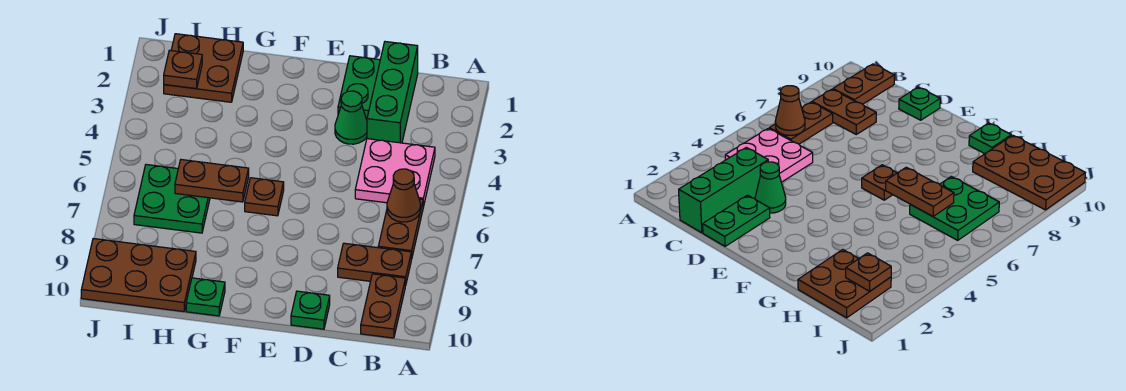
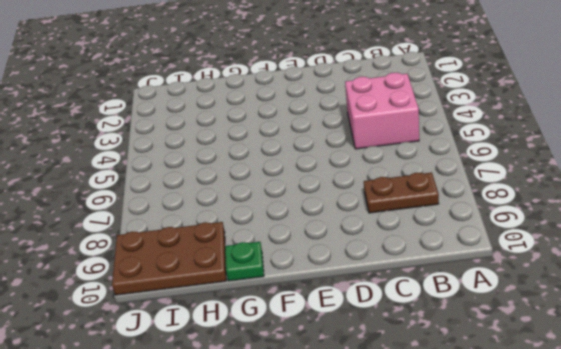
pink brick B4:C5 level 1 -> pink plate B4:C5 level 1
none -> brown plate B6:B7 level 1
none -> brown plate B9:B10 level 1
none -> green brick C1:C3 level 1

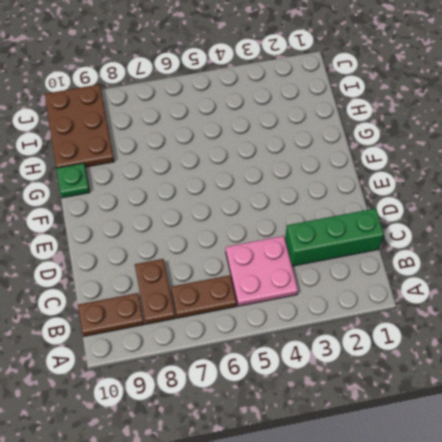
none -> green plate D1:D2 level 1
none -> green cone D3 level 1
none -> green plate D10 level 1

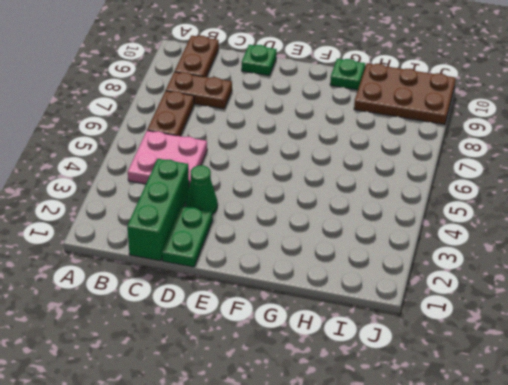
none -> brown plate F6 level 1
none -> brown plate H1:I2 level 1
none -> green plate H6:I7 level 1

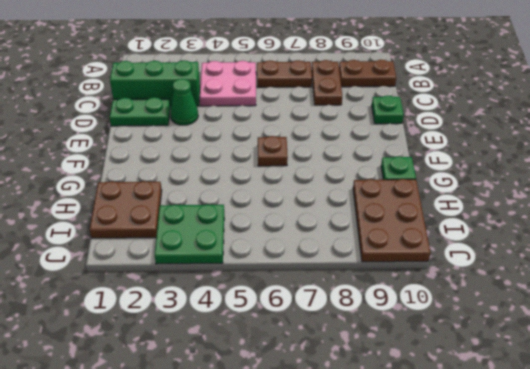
green plate I3:J4 level 1 -> green plate H6:I7 level 1
none -> brown cone B6 level 2
none -> brown plate G6:H6 level 2
none -> brown plate I2 level 2

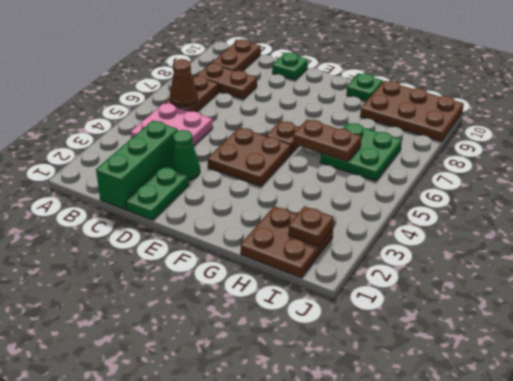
brown plate E4:F5 level 1 -> none

